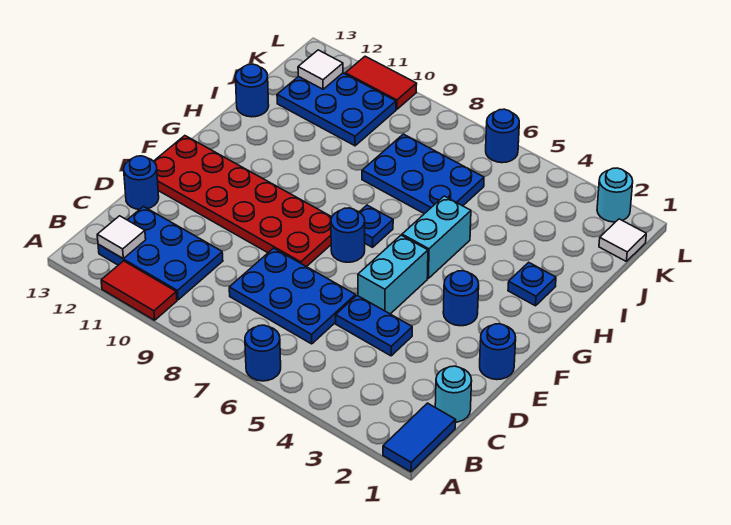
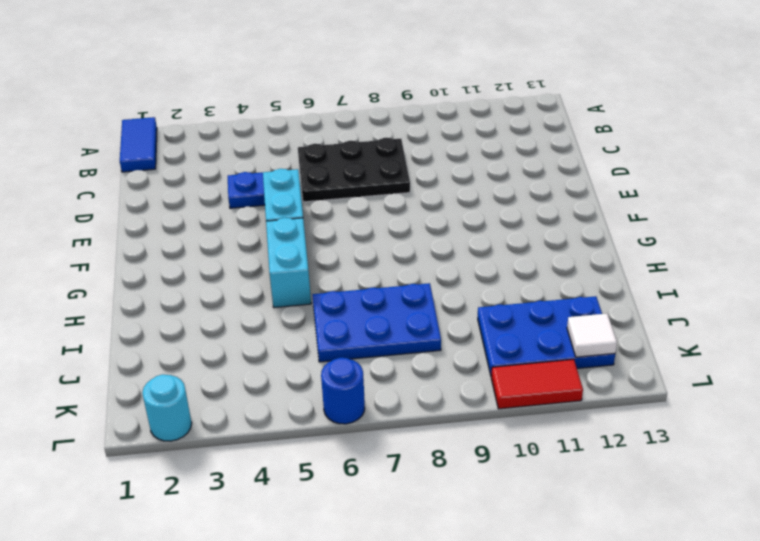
black plate C6:D8 level 1 -> blue plate C6:D8 level 1
none -> blue round brick A6 level 1
none -> red tile A10:A11 level 1
none -> blue plate B10:C12 level 1

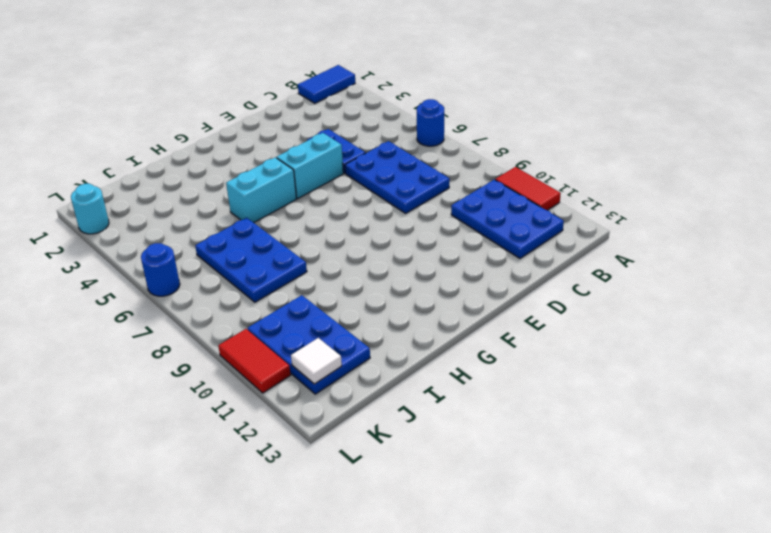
none -> cyan round brick C1 level 1
none -> blue round brick D13 level 1
none -> blue round brick E1 level 1

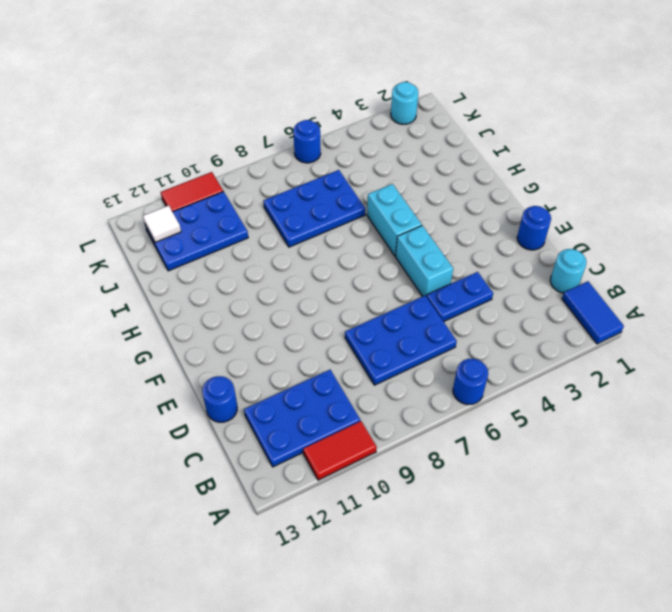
none -> red plate E8:F13 level 1
none -> blue round brick F3 level 1
none -> blue round brick F7 level 1

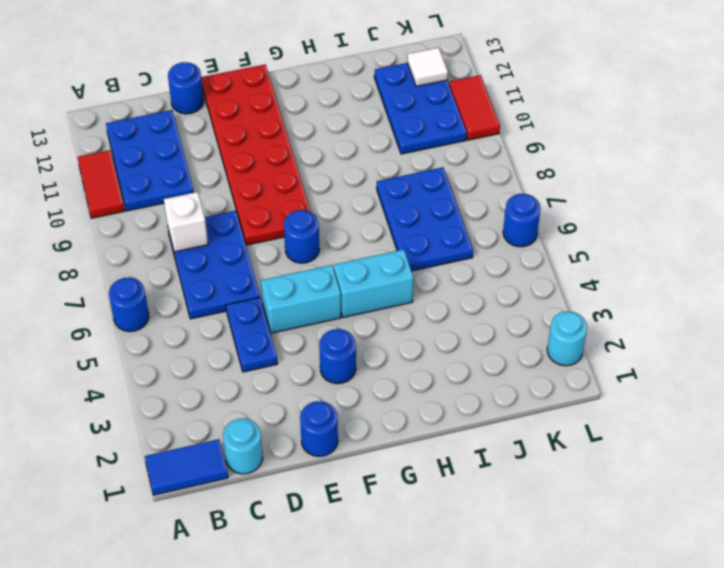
white brick C8 level 2 -> none
none -> blue plate G7 level 1
none -> blue plate H2 level 1
none -> blue round brick I13 level 1

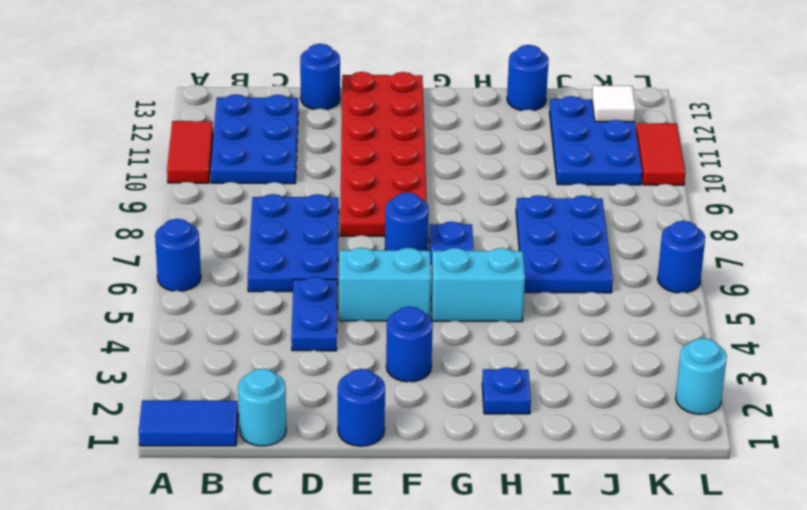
none -> white tile K1 level 1
none -> white tile B12 level 2

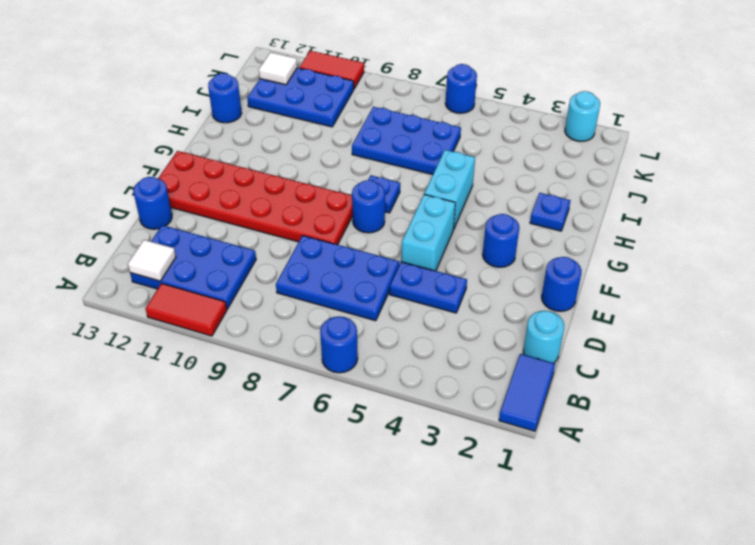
none -> white tile K1 level 1

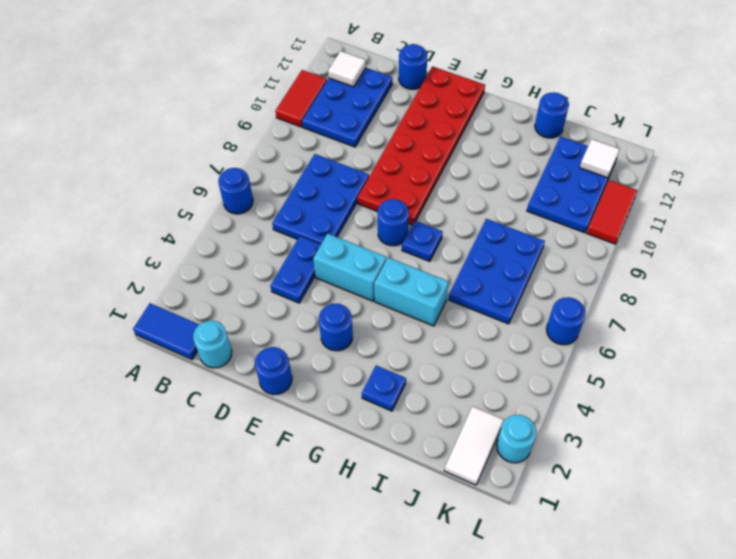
white tile K1:K2 level 1 -> white tile K1 level 1

